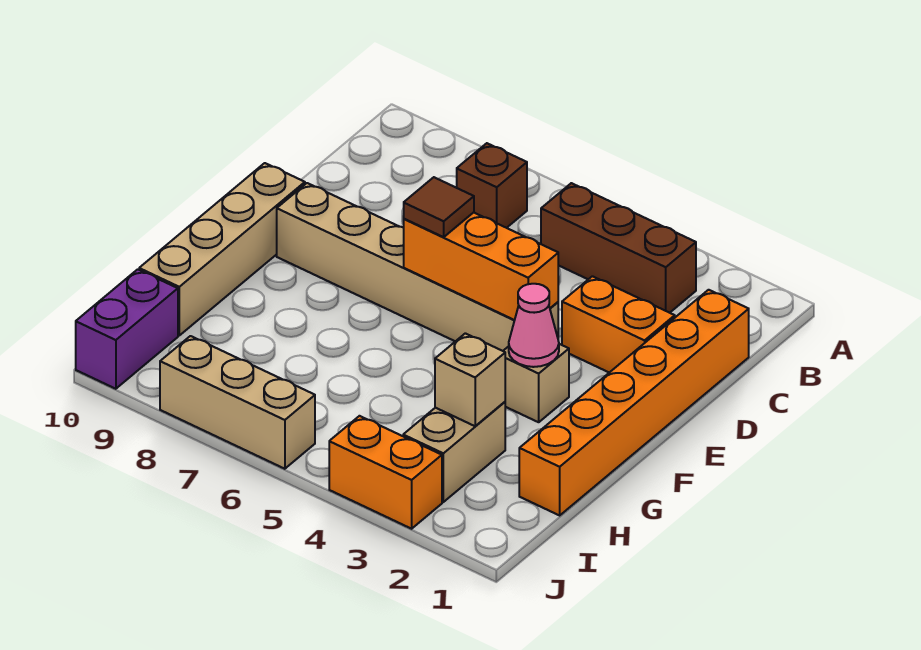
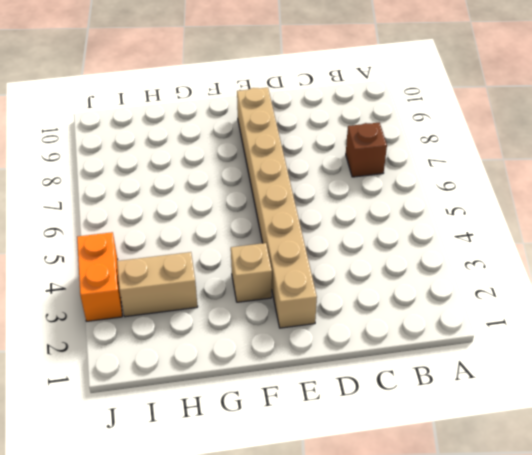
tan brick E2:E9 level 1 -> tan brick E4:E9 level 1
none -> brown brick B3:B5 level 1
none -> orange brick C1:H1 level 1
none -> orange brick D2:D3 level 1

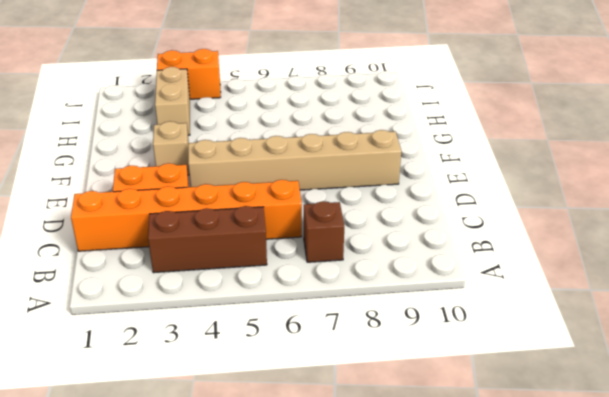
orange brick C1:C6 level 1 -> orange brick C1:H1 level 1
none -> tan brick E10:H10 level 1
none -> purple brick I10:J10 level 1
none -> tan brick J6:J8 level 1

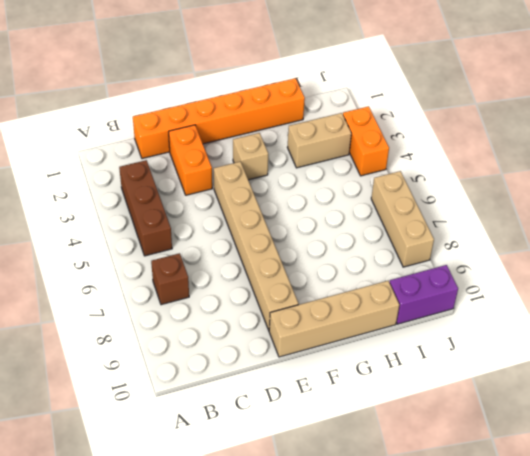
none -> orange brick E4:E6 level 2
none -> pink cone F3 level 2
none -> tan brick H3 level 2

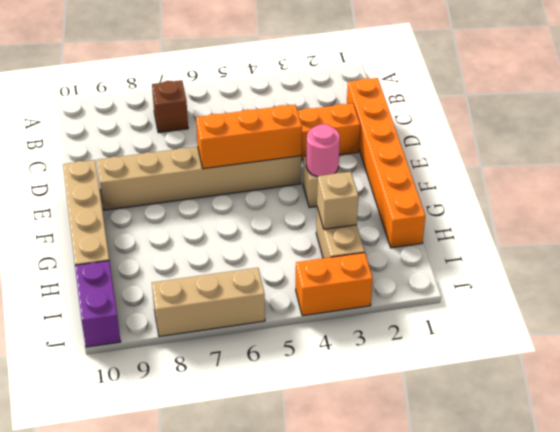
pink round brick F3 level 2 -> pink cone F3 level 2
none -> brown brick B3:B5 level 1
none -> brown tile E6 level 3

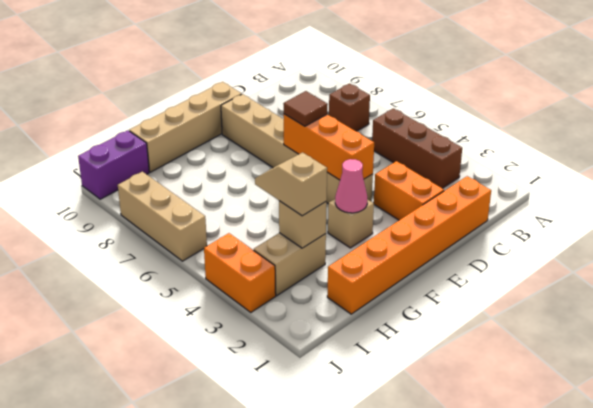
tan slope H3:H4 level 3 top 3 -> none

